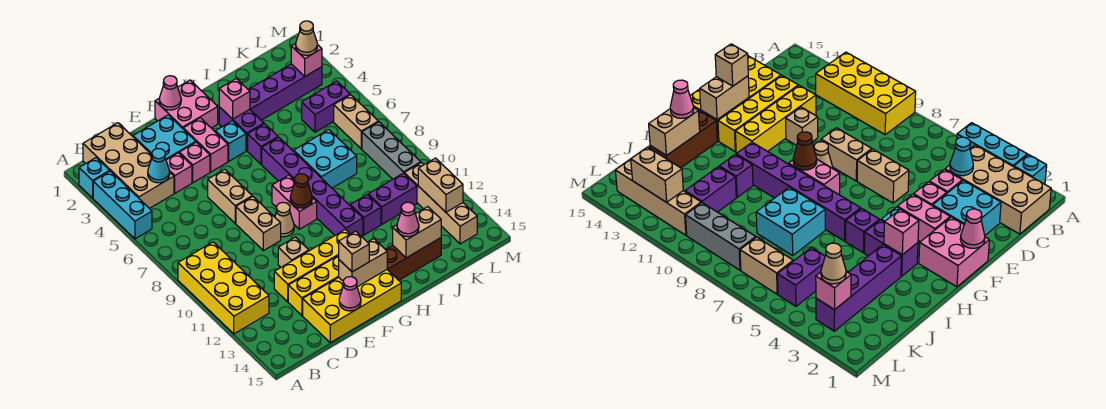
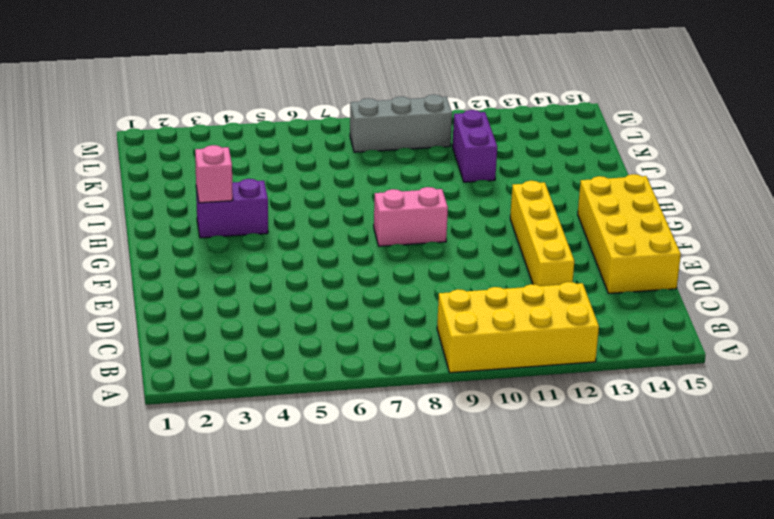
none -> cyan brick A2 level 1
none -> cyan brick A3:A5 level 1
none -> tan brick B1:C4 level 1
none -> cyan brick D2:E3 level 1

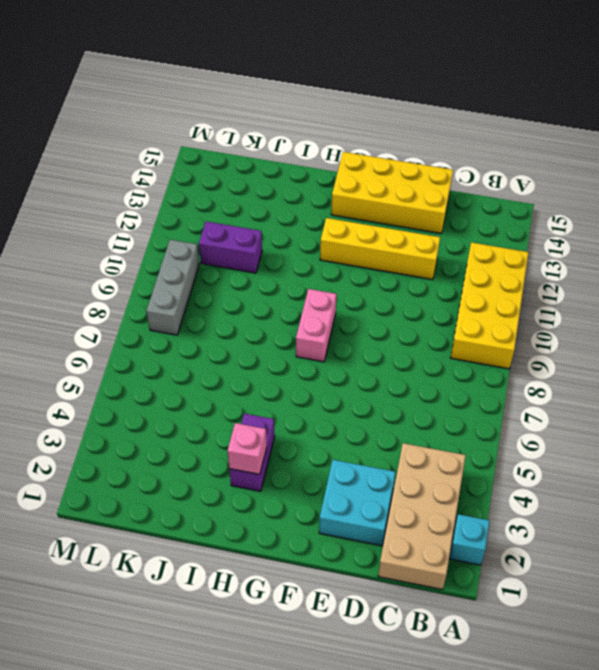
none -> cyan brick A3:A5 level 1
none -> pink brick D4 level 1
none -> yellow brick D13:G13 level 1
none -> pink brick E4 level 1

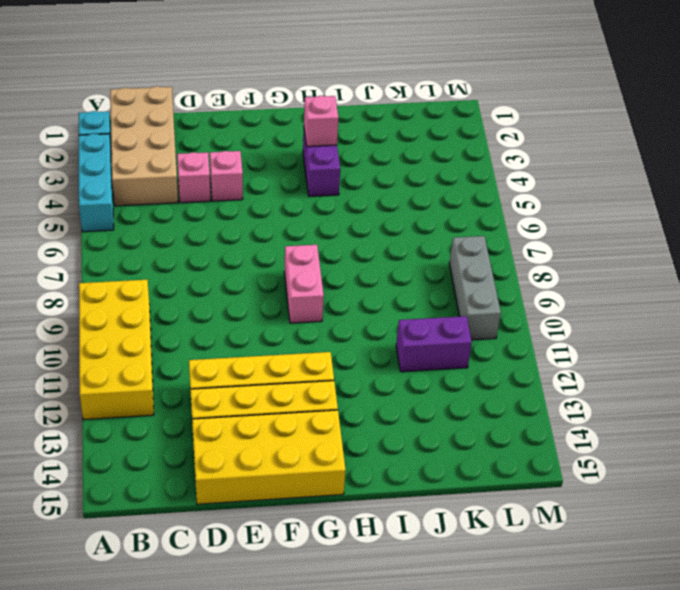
none -> cyan brick D2:E3 level 1
none -> tan brick E6:E7 level 1
none -> tan brick E8:E9 level 1
none -> tan brick E11 level 1

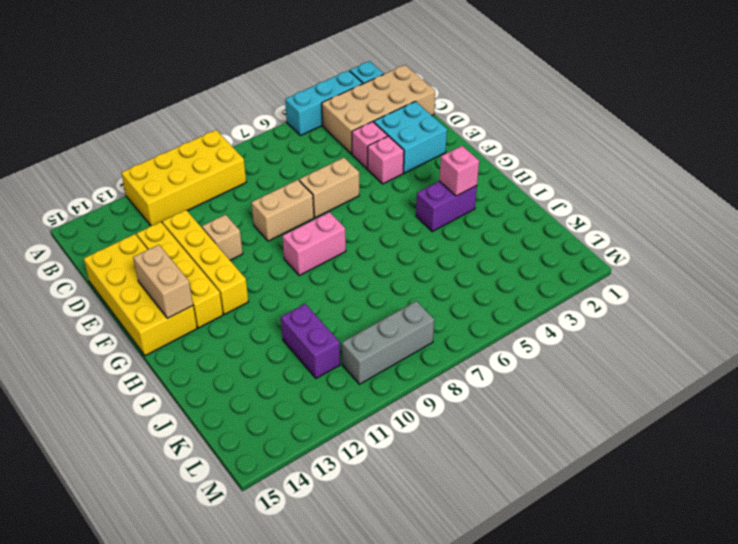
none -> pink brick F1:G2 level 1
none -> pink brick F3:F4 level 1
none -> tan cone F9 level 1
none -> cyan brick G4 level 1

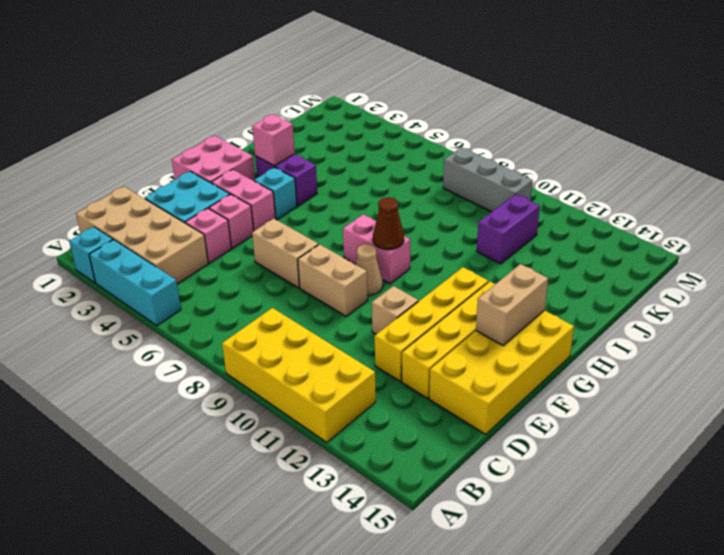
none -> purple brick H5 level 1
none -> purple brick H6:H11 level 1
none -> brown brick H14:J14 level 1
none -> purple brick I3:L3 level 1

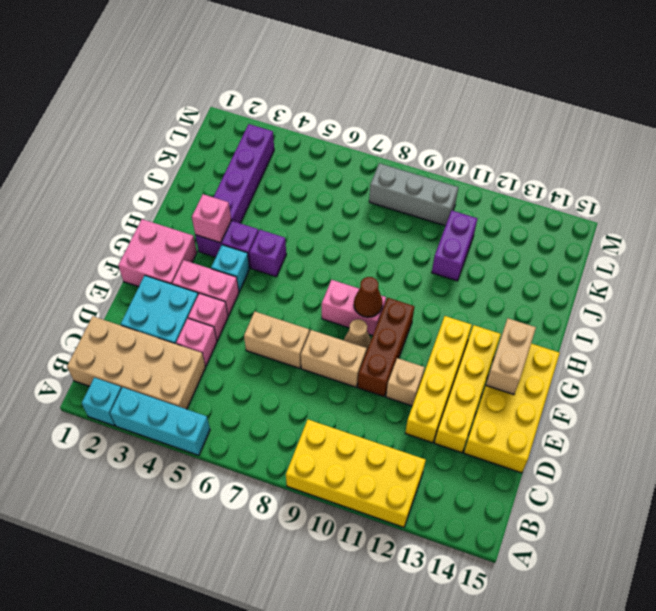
brown brick E10:G10 level 1 -> brown brick H14:J14 level 1
none -> purple brick H6:H11 level 1
none -> cyan brick I7:J8 level 1
none -> purple brick I11 level 1
none -> purple brick K5:L5 level 1

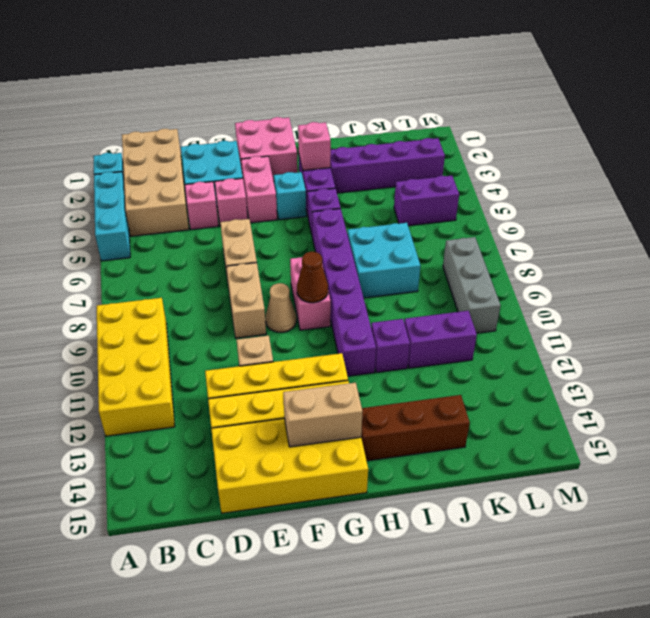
none -> tan brick L6:L7 level 1
none -> tan brick L11:L14 level 1
none -> cyan cone C4 level 2
none -> pink cone E15 level 2

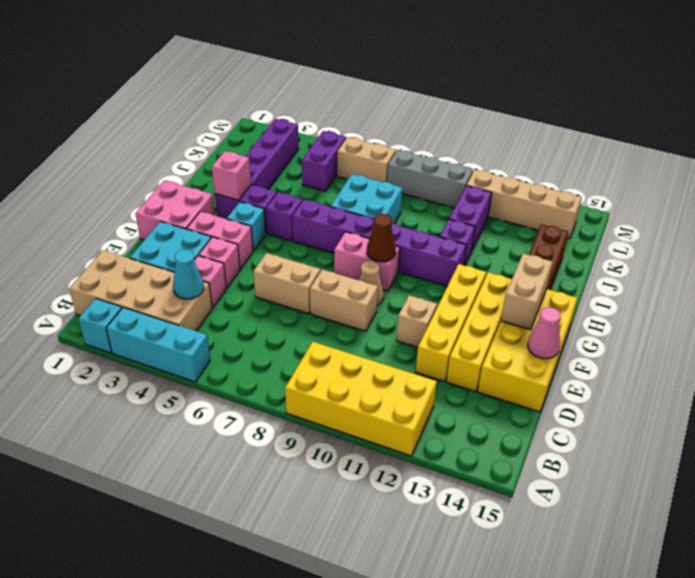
none -> pink cone F1 level 2
none -> tan brick I14:J14 level 2
none -> pink brick L3 level 2
none -> tan brick L12:L13 level 2

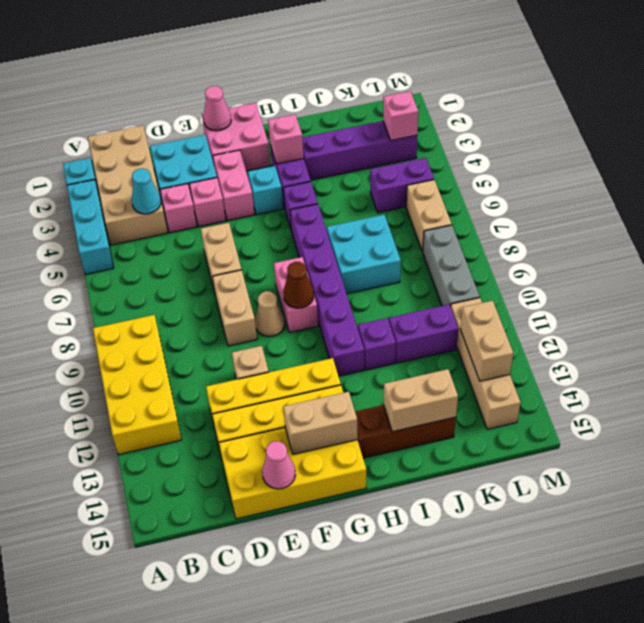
none -> tan brick F14 level 3
none -> pink cone I14 level 3
none -> tan cone L3 level 3

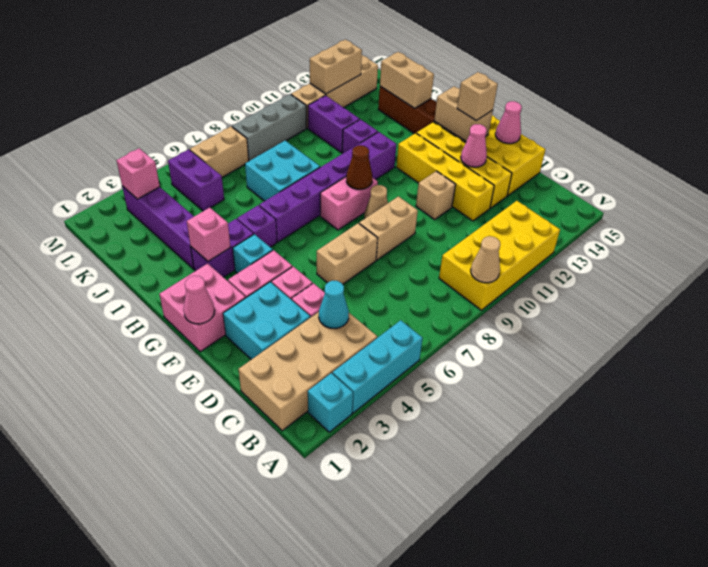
tan cone A9 level 2 -> tan cone L3 level 3
pink cone E13 level 2 -> pink cone I14 level 3

